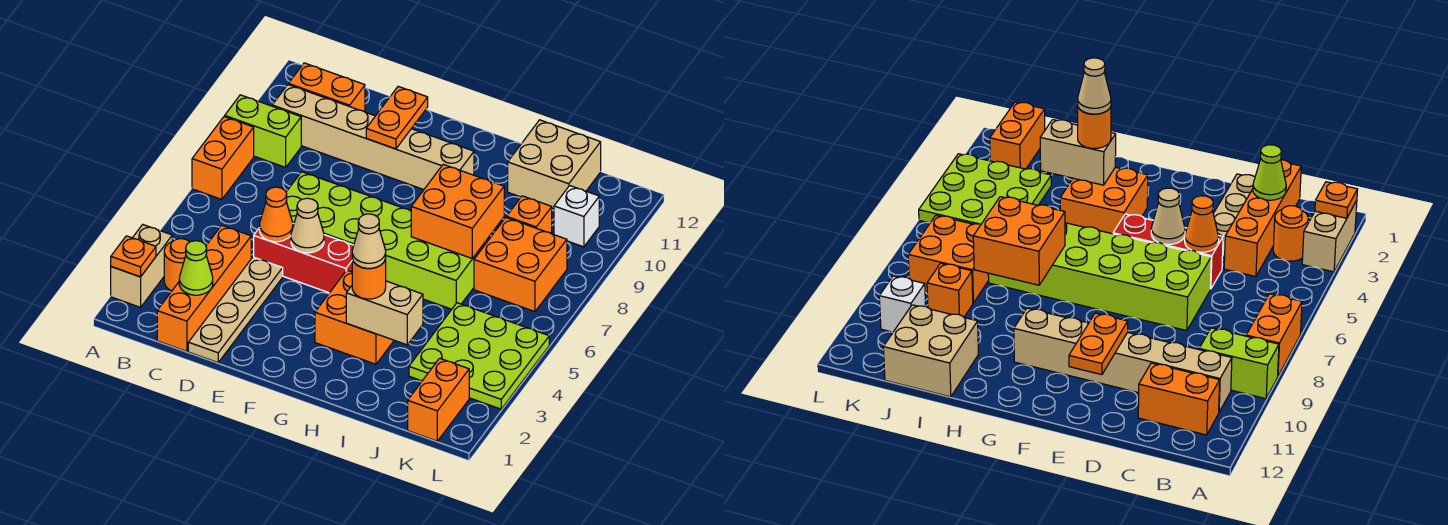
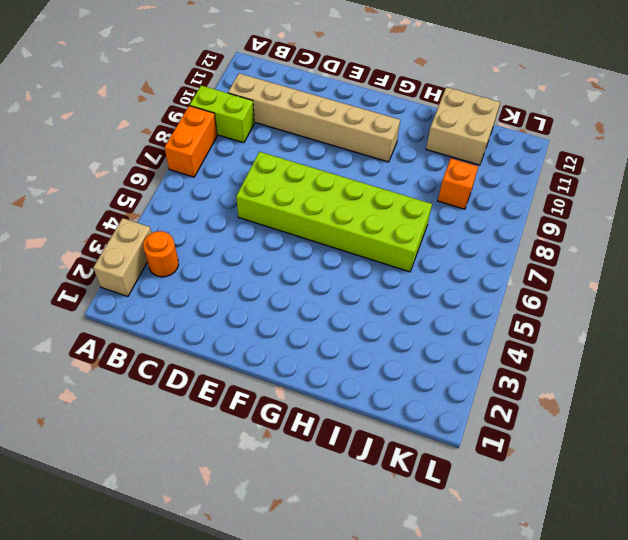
none -> orange brick B11:C11 level 1
none -> orange brick C1:C4 level 1
none -> tan plate D1:D4 level 1

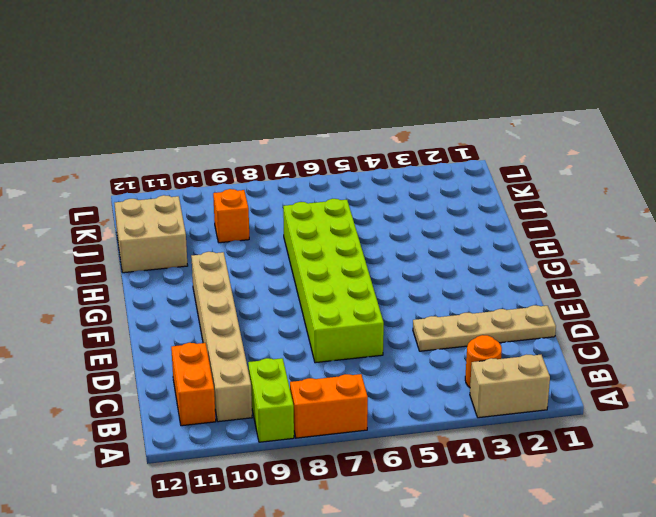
none -> orange brick C1:C4 level 1
none -> red brick D5:F5 level 1
none -> orange brick G3:H4 level 1

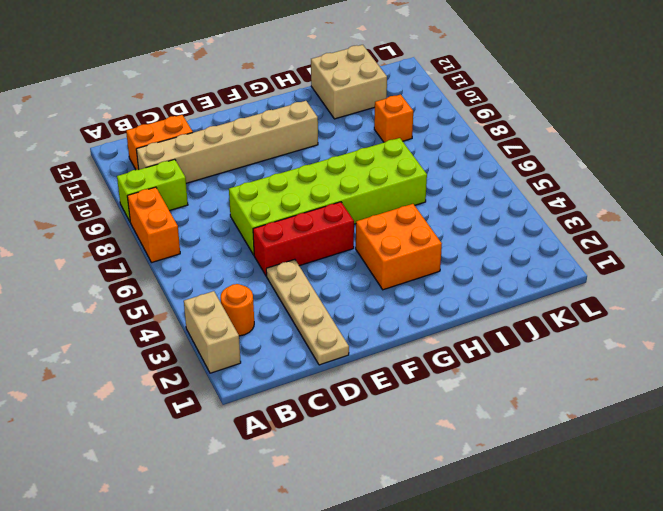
none -> orange brick C1:C4 level 1
none -> lime plate J3:L5 level 1
none -> orange brick J7:K8 level 1

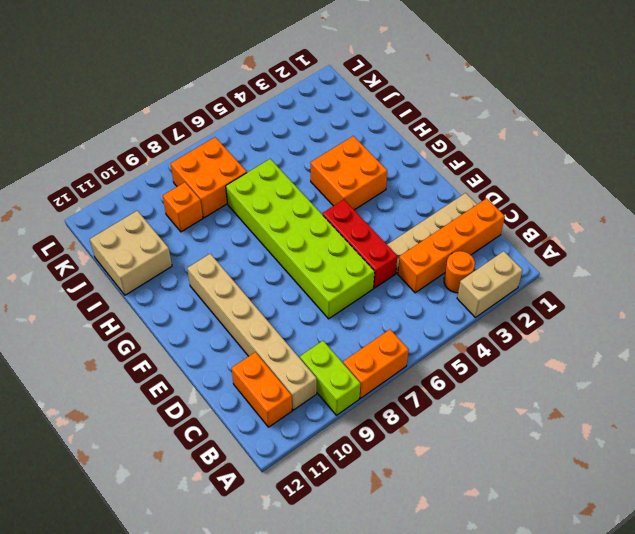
none -> lime plate J3:L5 level 1
none -> orange brick K1:K2 level 1
none -> white brick K10 level 1

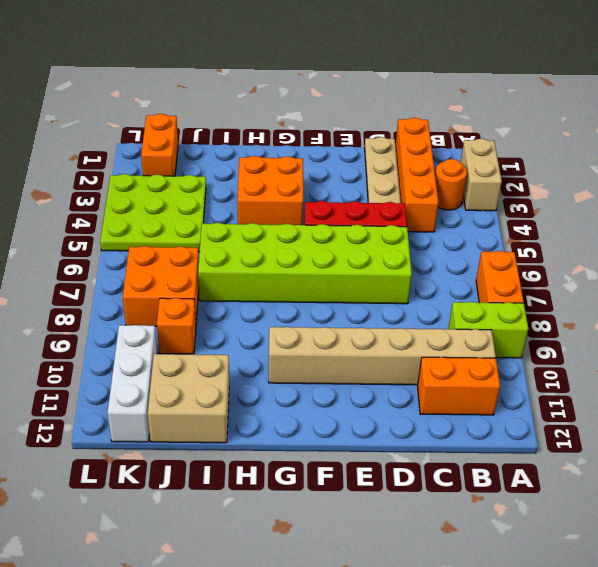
white brick K10:K12 level 1 -> white brick K10 level 1
none -> orange plate A2 level 2
none -> lime cone C2 level 2
none -> orange cone D5 level 2

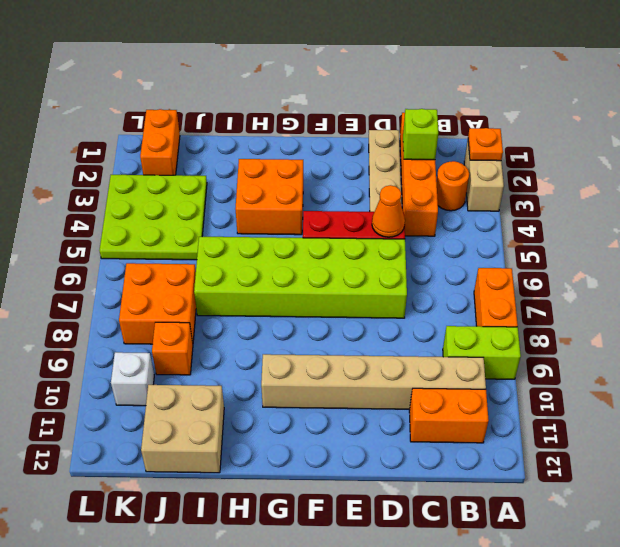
lime brick C2 level 2 -> lime cone C2 level 2
none -> tan cone E5 level 2
none -> orange plate E10:E11 level 2
none -> tan brick H3:I3 level 2

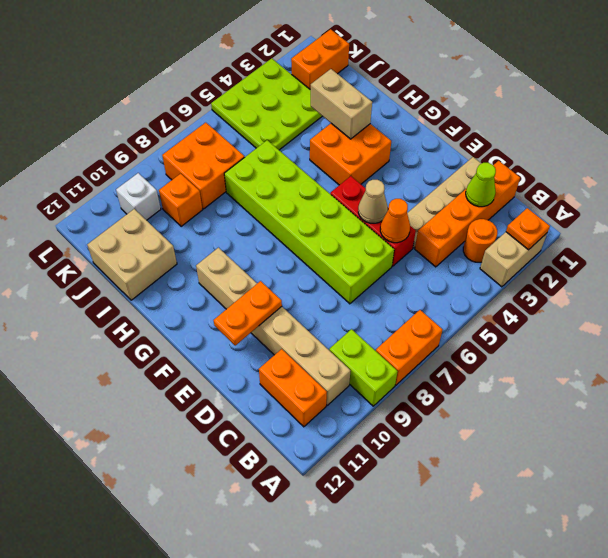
none -> orange brick H7:I8 level 2
none -> orange round brick H3 level 3
none -> tan cone H3 level 4

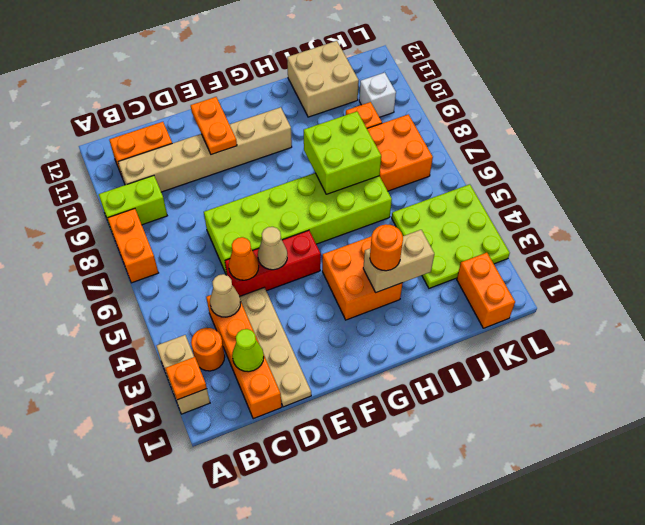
tan cone C4 level 2 -> tan cone H3 level 4
lime brick H7:I8 level 2 -> orange brick H7:I8 level 2

